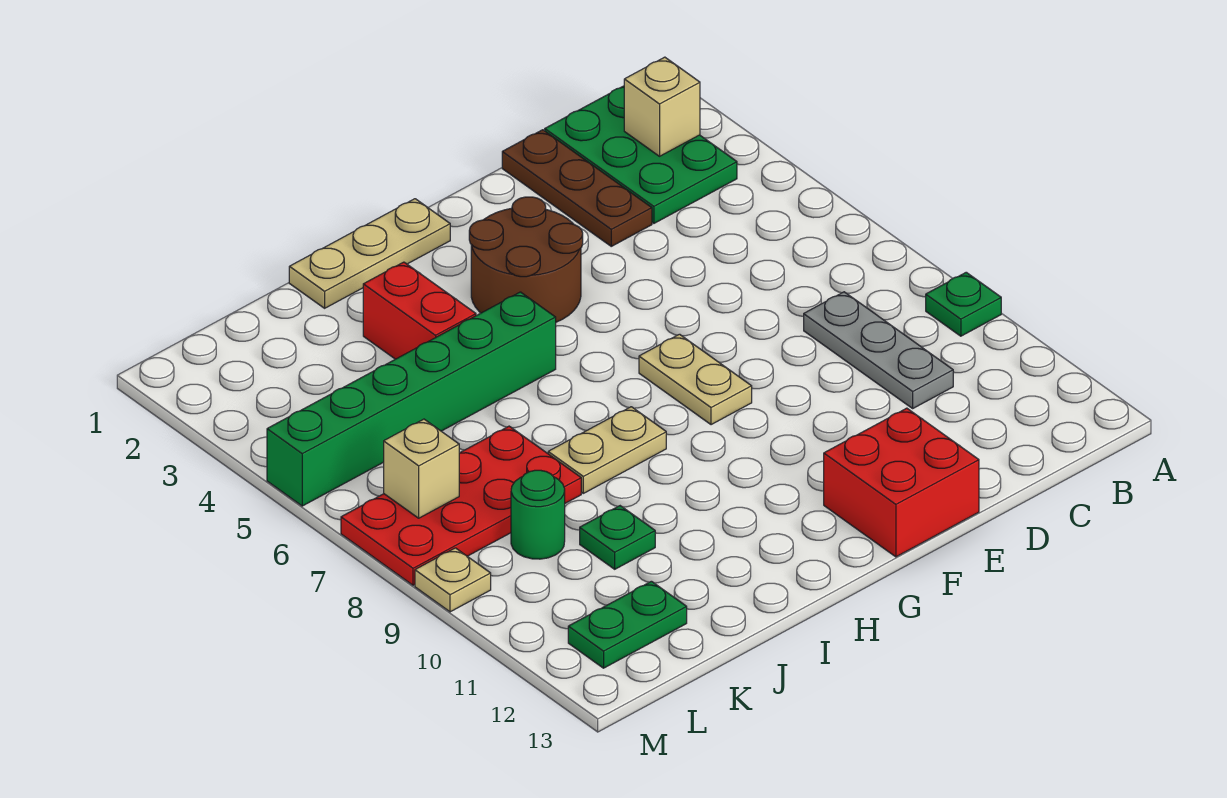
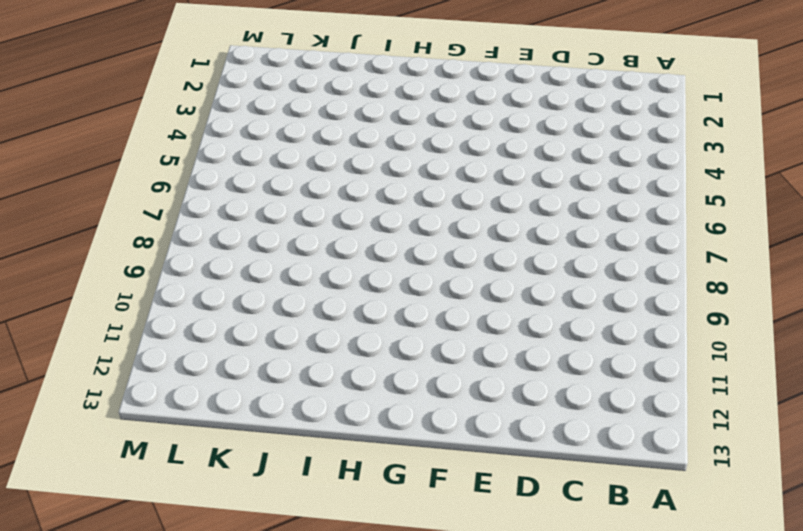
none -> green plate A9 level 1
none -> green plate B1:C3 level 1
none -> grey plate C8:C10 level 1

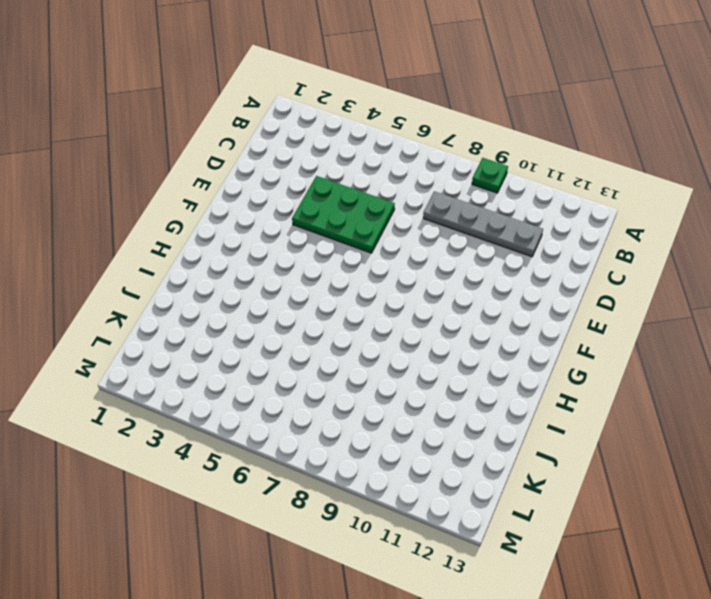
grey plate C8:C11 level 1 -> grey plate C8:C10 level 1
green plate D4:E6 level 1 -> green plate B1:C3 level 1
none -> brown plate D1:D3 level 1
none -> red brick E12:F13 level 1
none -> brown round brick F3:G4 level 1

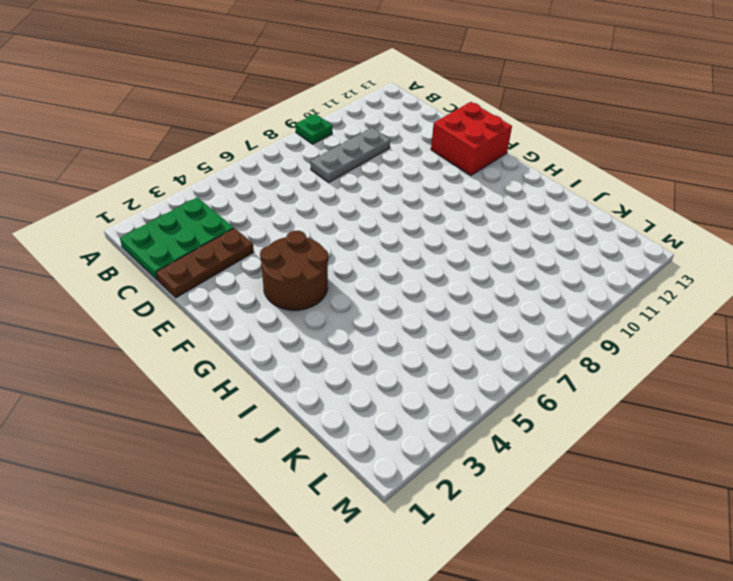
none -> tan plate F7:F8 level 1
none -> tan plate G1:I1 level 1
none -> green brick H5:M5 level 1

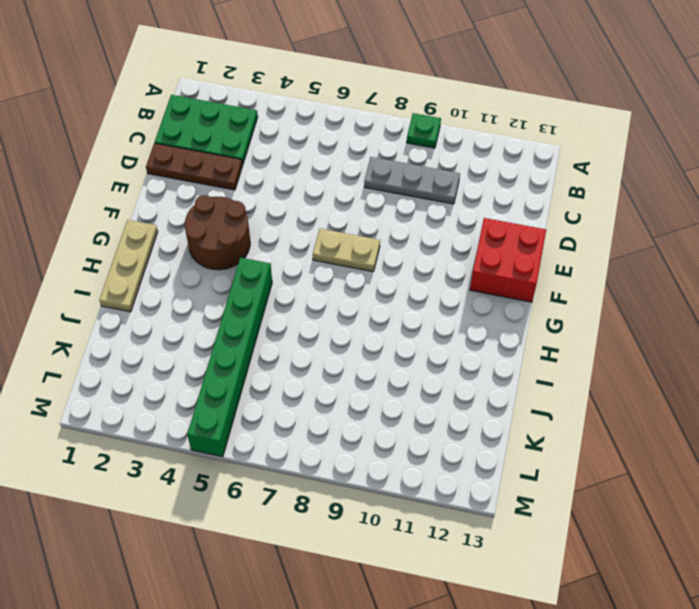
none -> tan plate H8:I8 level 1
none -> red brick I3:I4 level 1
none -> red plate J7:M8 level 1

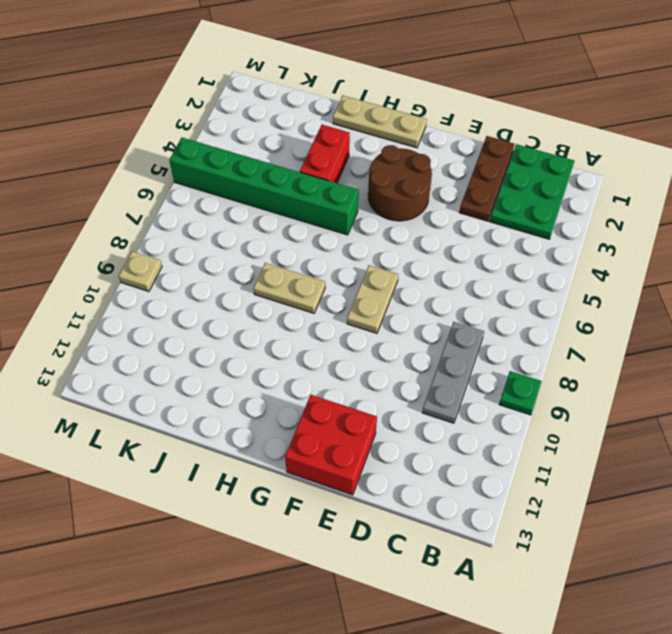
none -> red plate J7:M8 level 1
none -> green plate J10 level 1
none -> green round brick K9 level 1

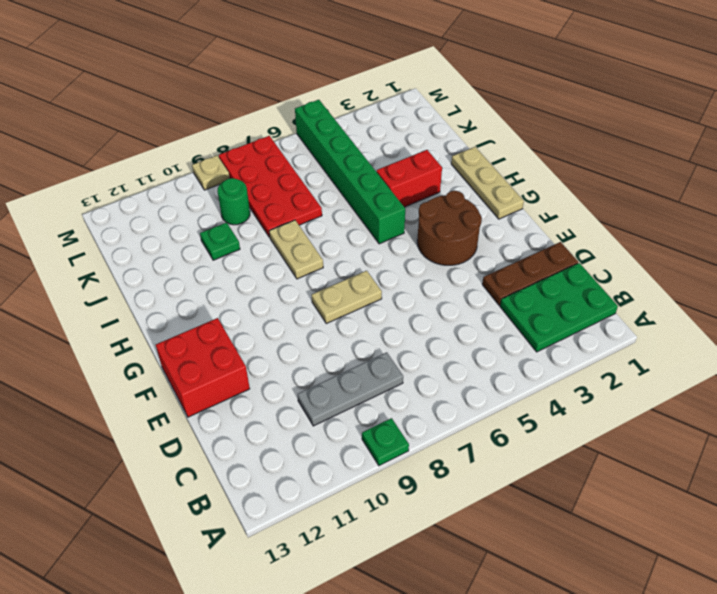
none -> green plate K12:L12 level 1
none -> tan brick B2 level 2
none -> tan brick L7 level 2

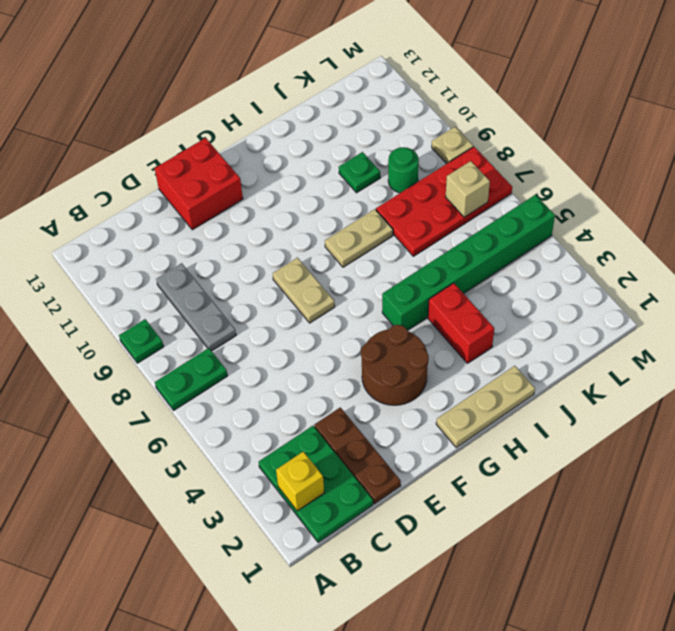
green plate A7:B7 level 1 -> green plate K12:L12 level 1
yellow brick B2 level 2 -> tan brick B2 level 2

